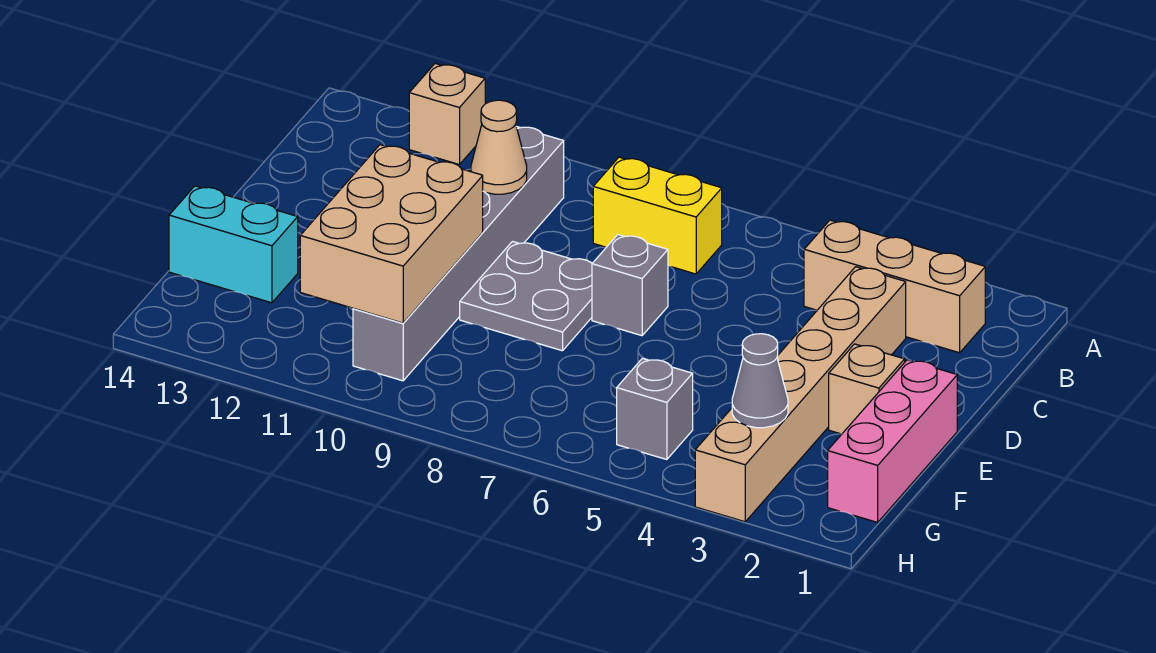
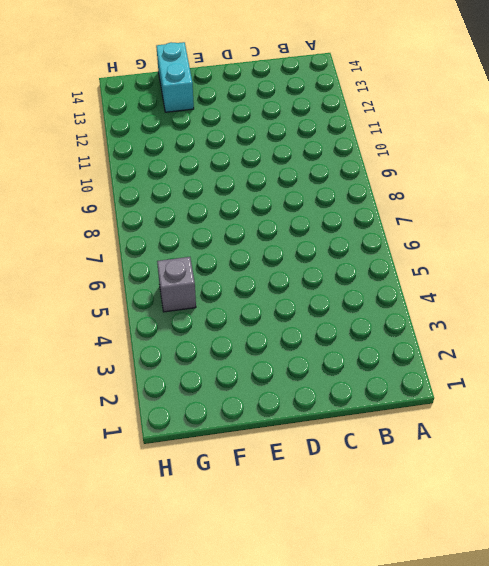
none -> tan brick A12 level 1
none -> tan brick B2:B4 level 1
none -> yellow brick B7:B8 level 1

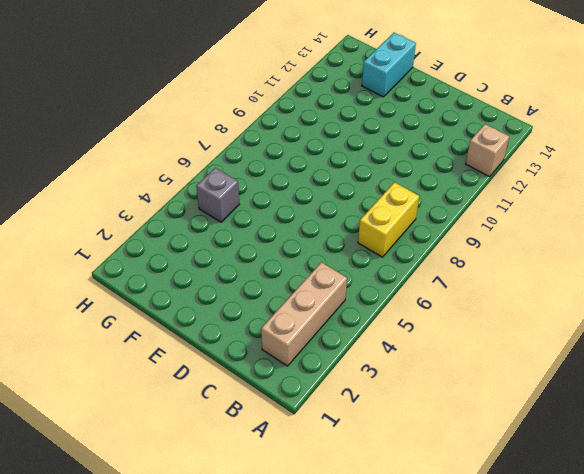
none -> grey brick B10:G10 level 1
none -> tan brick C3:H3 level 1
none -> grey brick D7 level 1

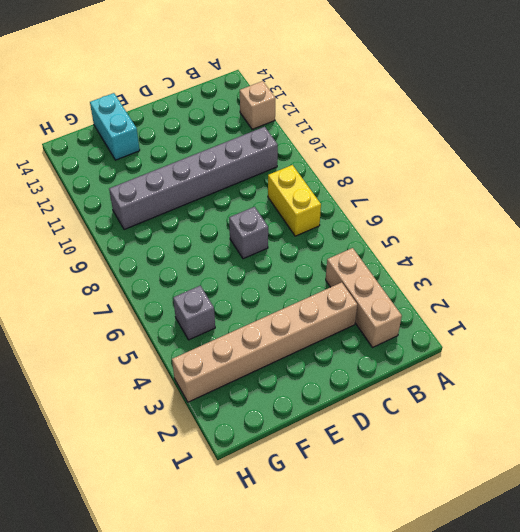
none -> grey plate D8:E9 level 1
none -> pink brick E1:G1 level 1
none -> tan brick E2 level 1

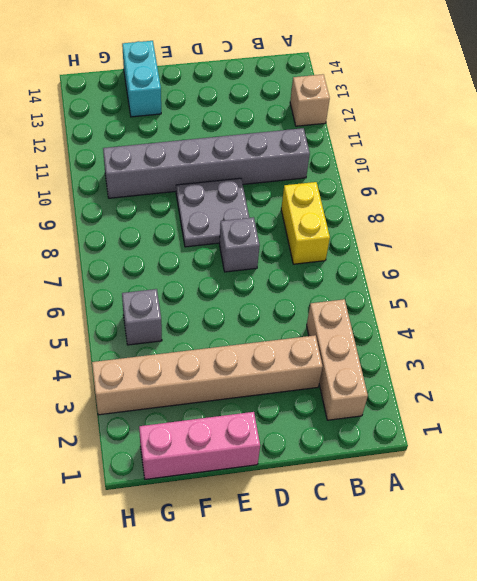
none -> tan brick E2 level 1
none -> tan cone C10 level 2
none -> tan brick E10:G11 level 2

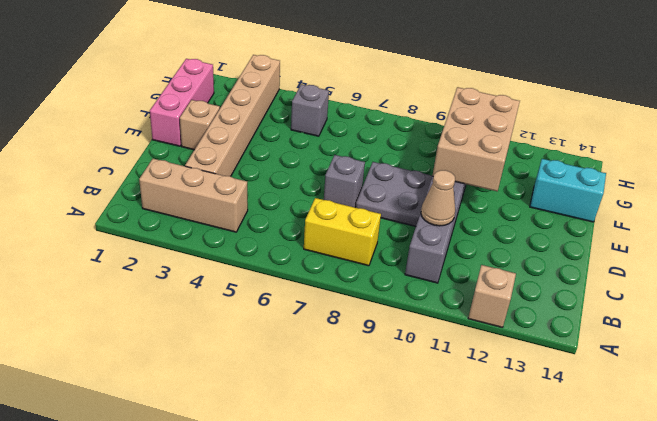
none -> grey cone G3 level 2

